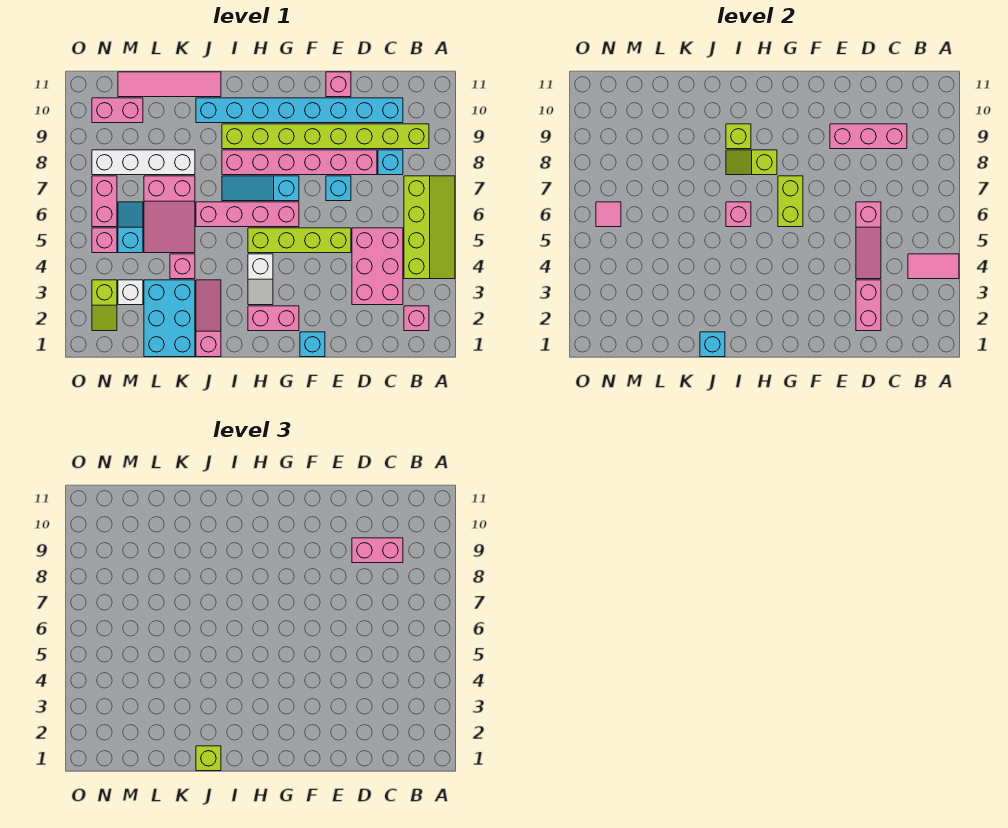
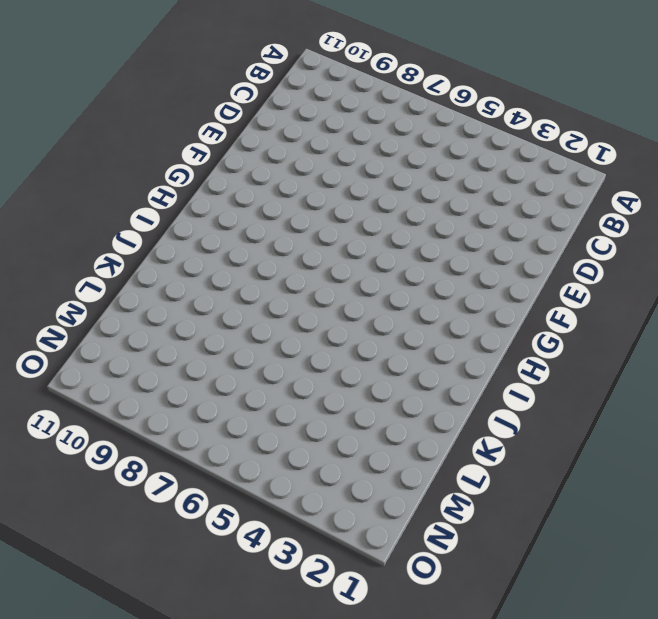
none -> lime slope A4:B7 level 1 top B
none -> pink brick B2 level 1
none -> lime brick B9:I9 level 1
none -> pink brick C3:D5 level 1

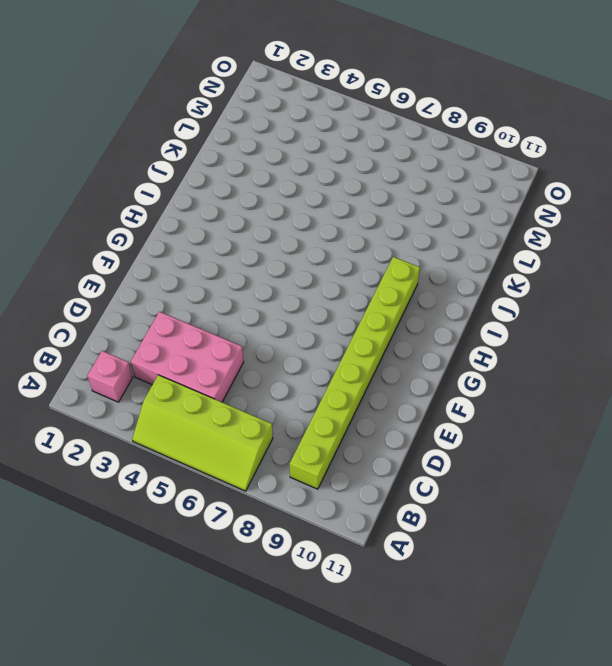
none -> cyan brick C8 level 1
none -> cyan brick C10:J10 level 1
none -> pink brick D8:I8 level 1
none -> lime brick E5:H5 level 1

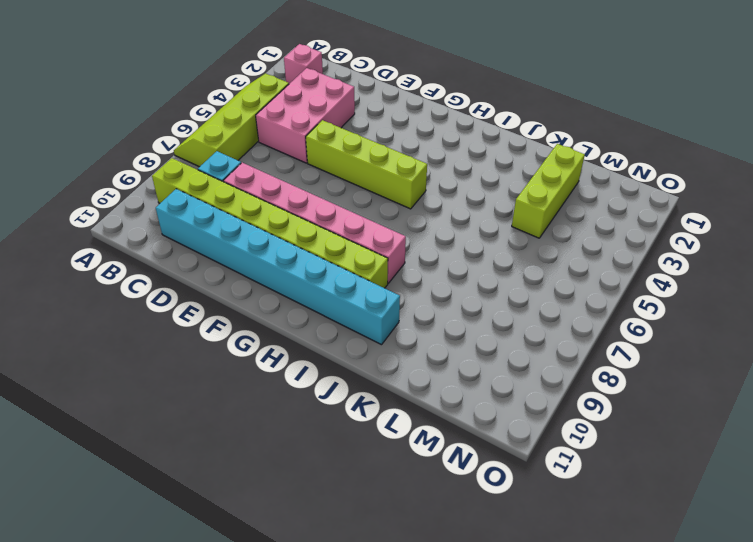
lime brick L2:L4 level 1 -> cyan brick K1:L3 level 1
none -> cyan brick E7 level 1
none -> pink brick E11 level 1
none -> cyan brick F1 level 1
none -> pink brick G2:H2 level 1

